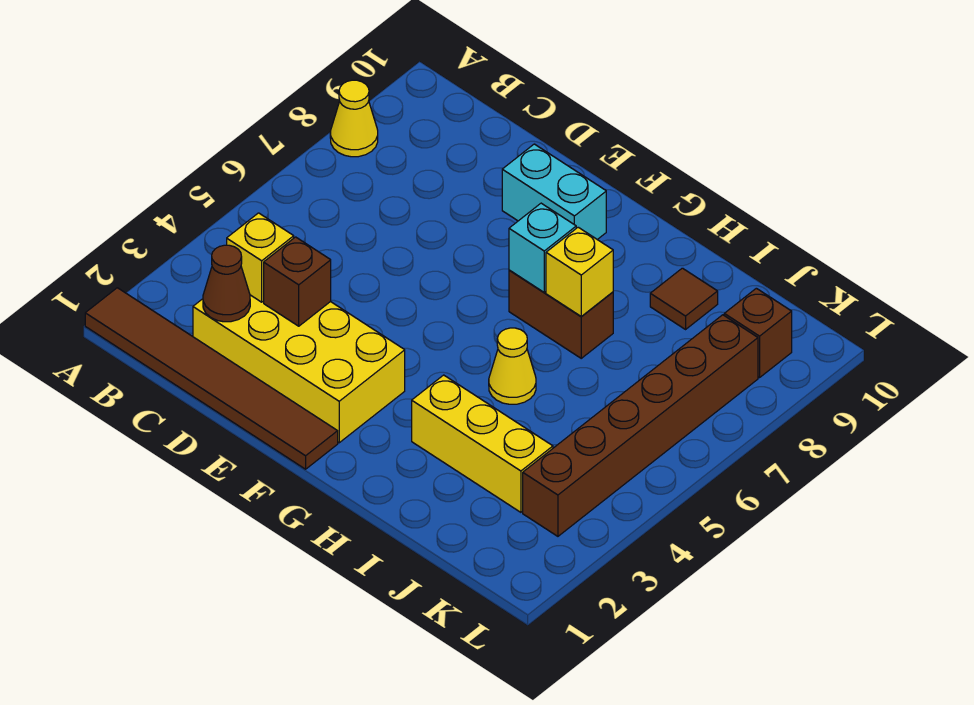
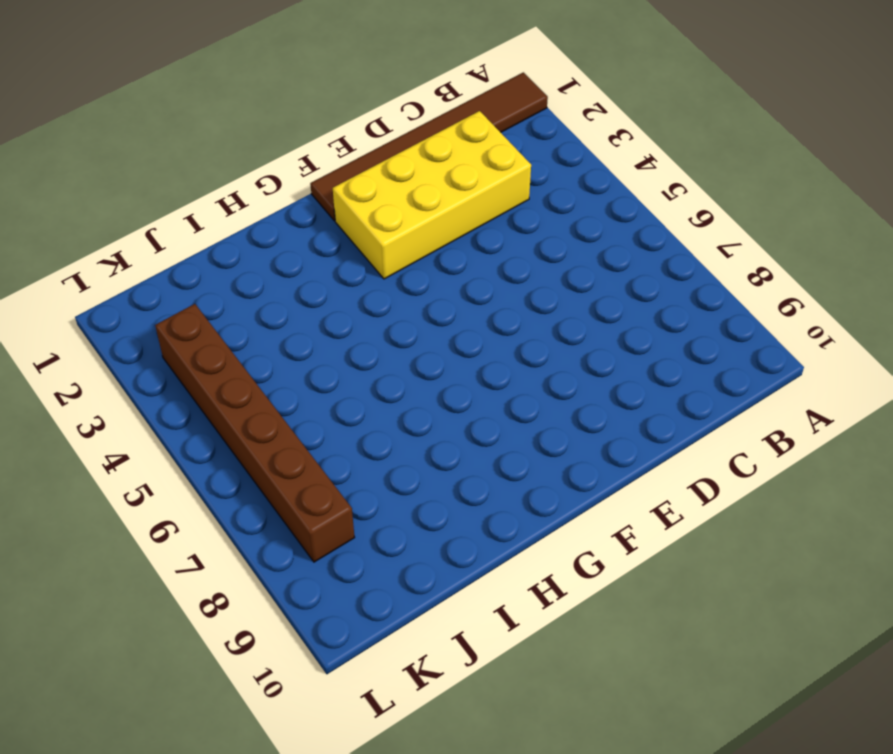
none -> yellow cone A8 level 1
none -> cyan brick E9:F9 level 1
none -> brown brick G7:H7 level 1

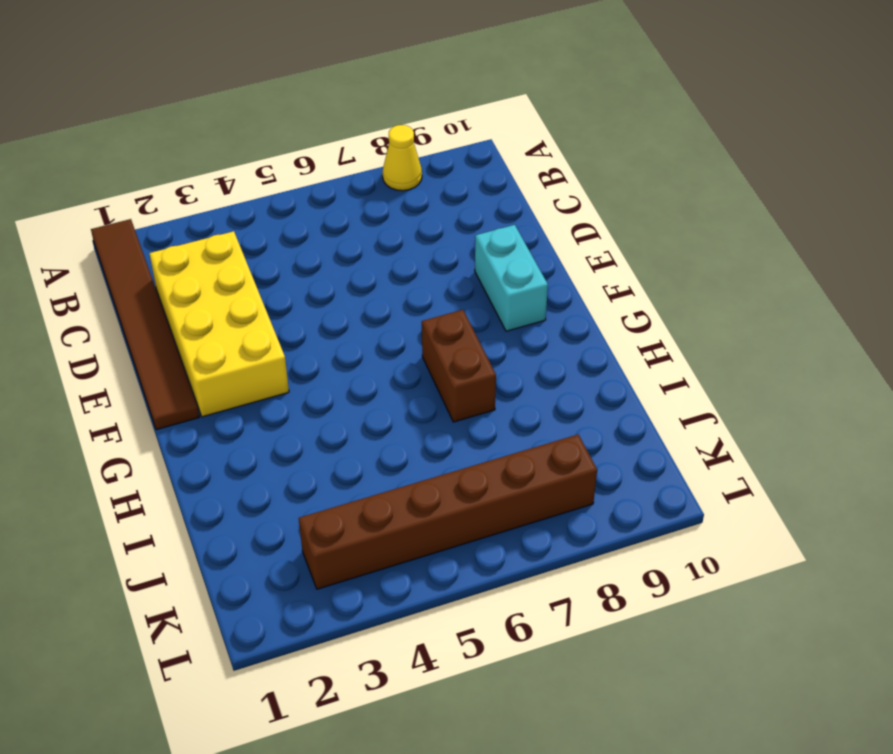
none -> yellow brick H3:J3 level 1
none -> yellow cone H5 level 1
none -> brown tile I9 level 1

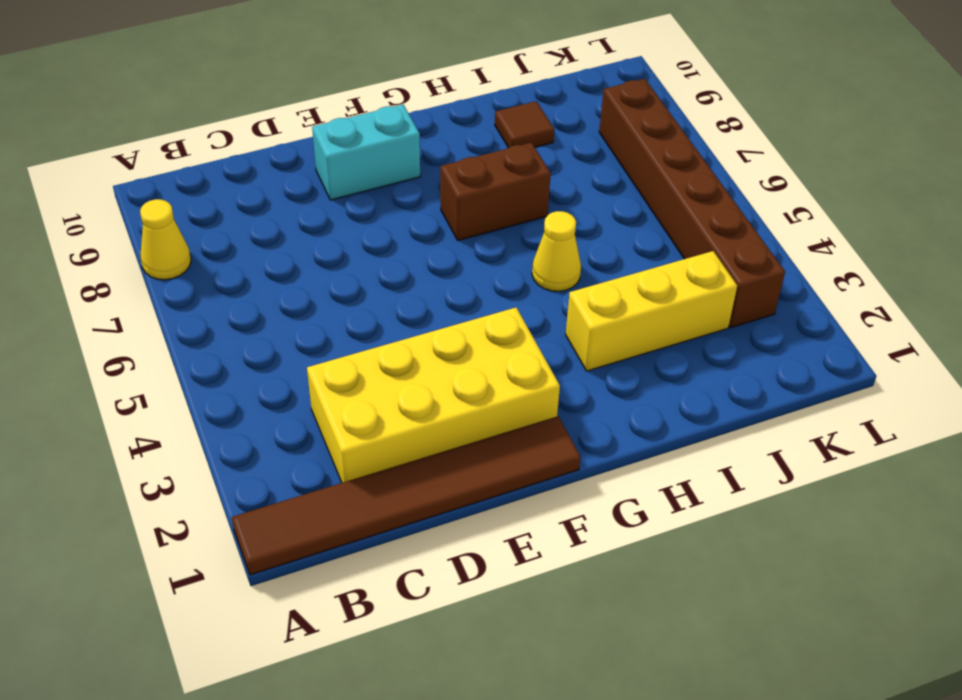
none -> brown brick K9 level 1
none -> brown cone C2 level 2
none -> yellow brick C3 level 2

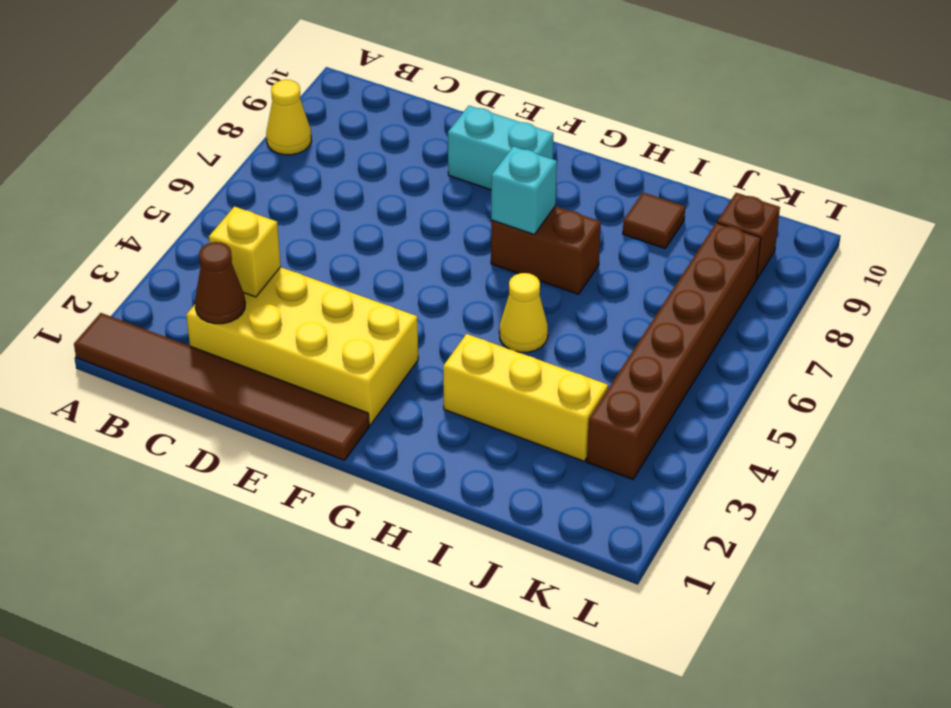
none -> brown brick D3 level 2
none -> yellow brick H7 level 2

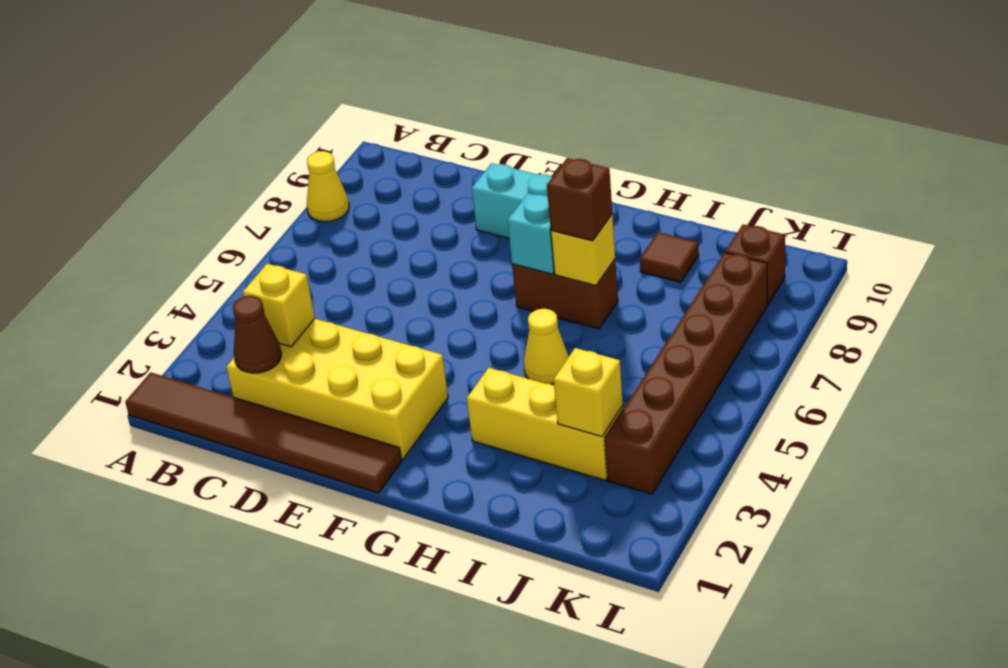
brown brick H7 level 3 -> brown brick D3 level 2
yellow brick J3 level 2 -> none

